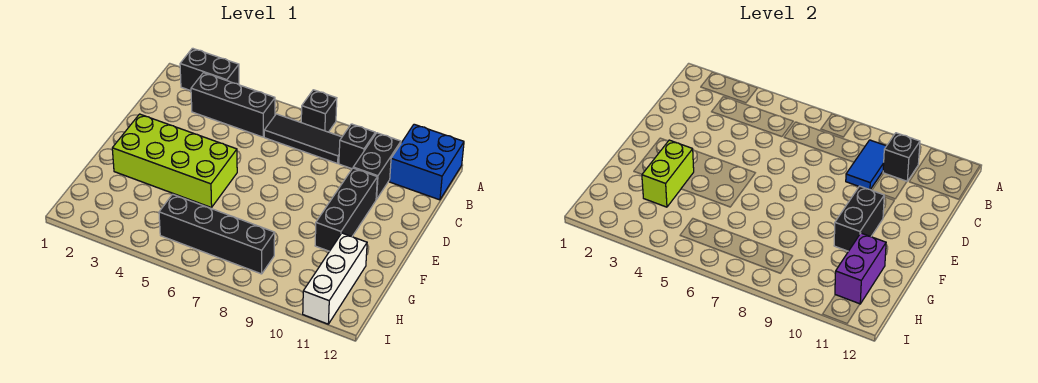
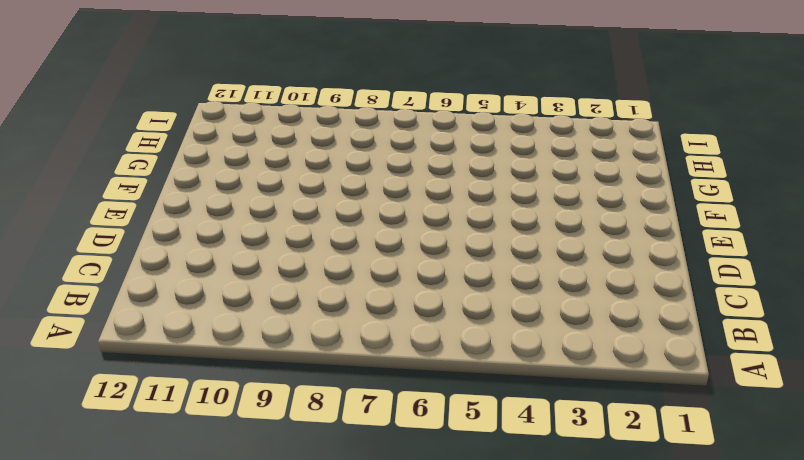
none -> black brick A2:A3 level 1
none -> black brick A7 level 1
none -> blue brick A11:B12 level 1

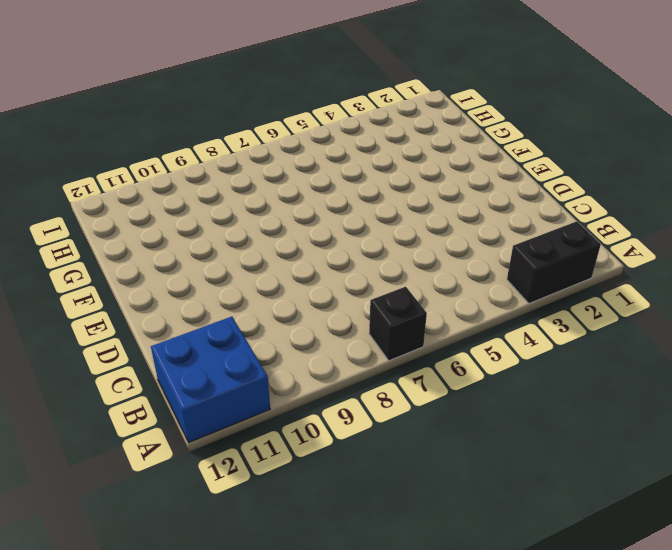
none -> black brick B3:B5 level 1
none -> black tile B6:B8 level 1
none -> black brick B9 level 1

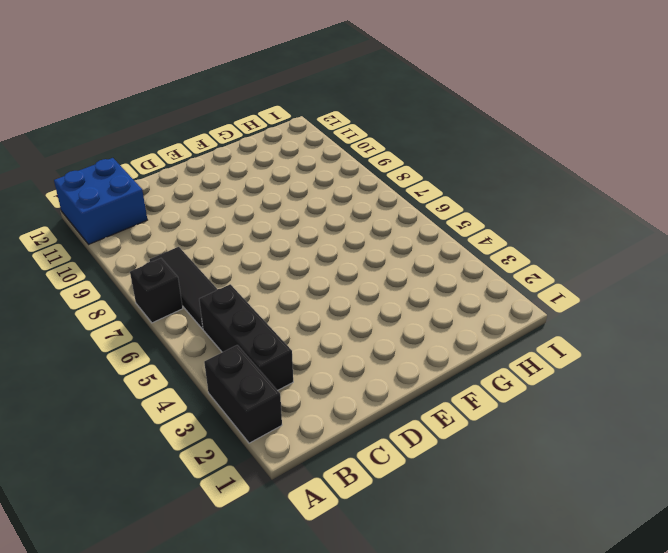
none -> black brick B9 level 1
none -> black brick B10:C10 level 1
none -> black brick D10:F10 level 1

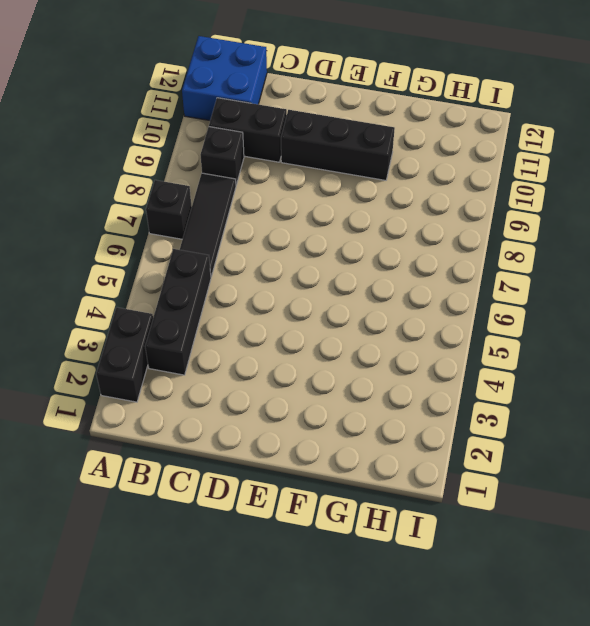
none -> lime brick E2:F5 level 1
none -> white brick G11:I11 level 1
none -> black brick H5:H8 level 1

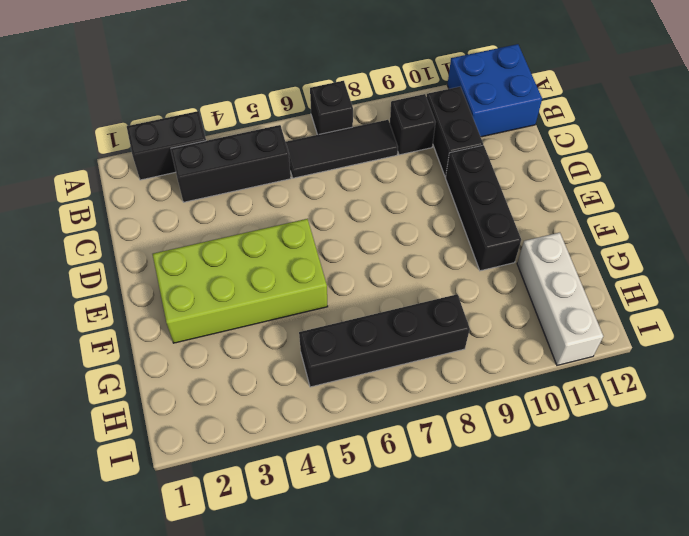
none -> blue tile B9:C9 level 2
none -> black brick B10 level 2
none -> black brick E10:F10 level 2

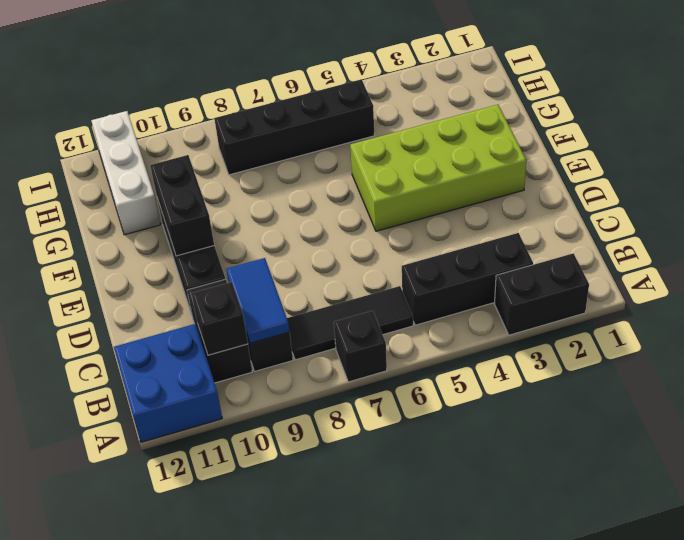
none -> lime brick F3:G3 level 2
none -> purple brick G11:H11 level 2

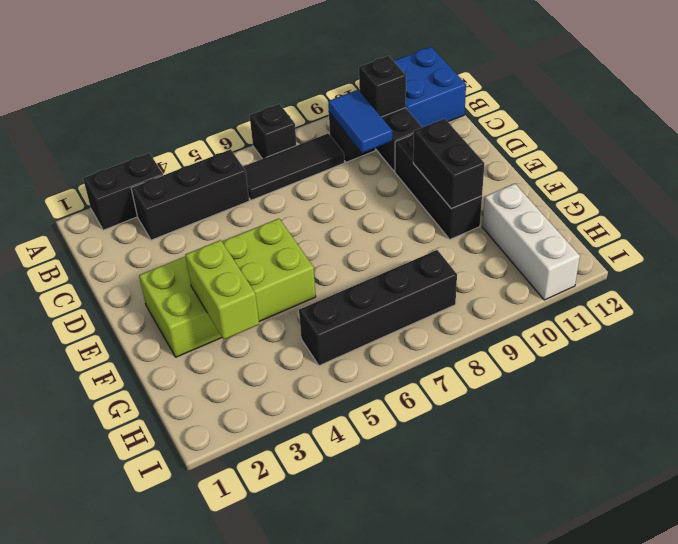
none -> purple brick G11:H11 level 2

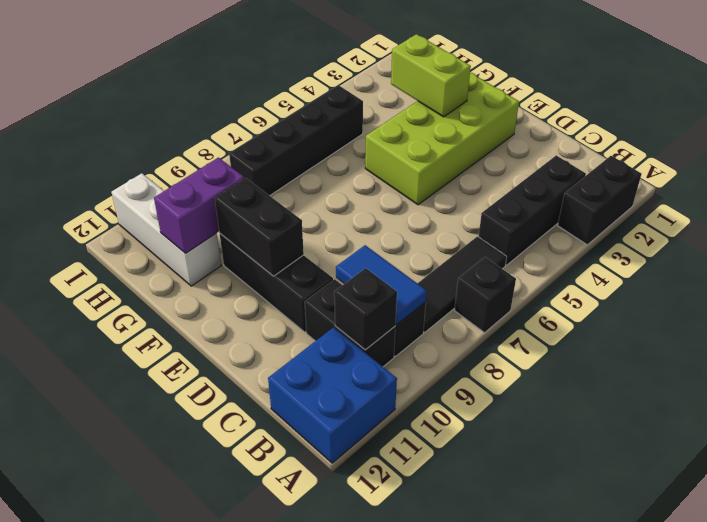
purple brick G10:G11 level 2 -> purple brick G11:H11 level 2

